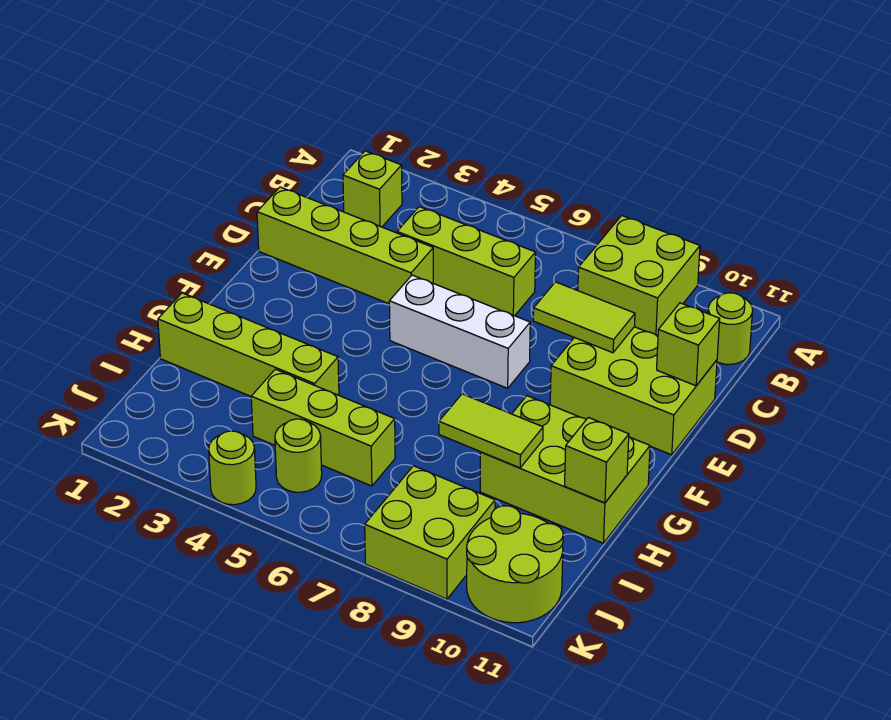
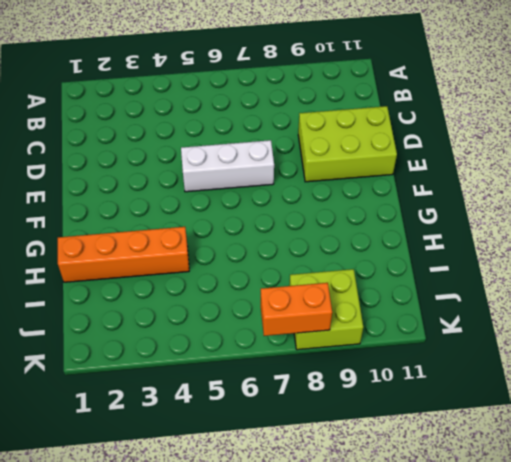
orange brick H1:H4 level 1 -> lime brick H1:H4 level 1
orange brick K7:K8 level 2 -> none
none -> lime brick A8:B9 level 1
none -> lime brick B2 level 1
none -> lime round brick B11 level 1

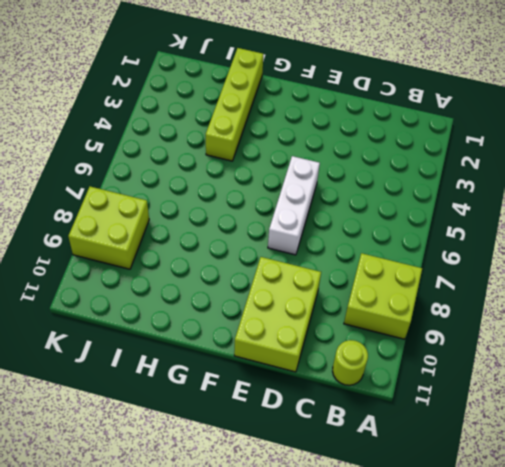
none -> lime brick B2 level 1
none -> lime brick C4:C6 level 1
none -> lime brick D1:D4 level 1

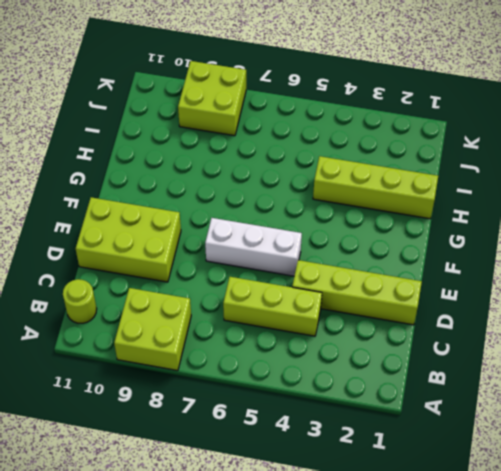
none -> lime brick B2 level 1
none -> lime brick G9:H11 level 1
none -> lime brick I4:I6 level 1

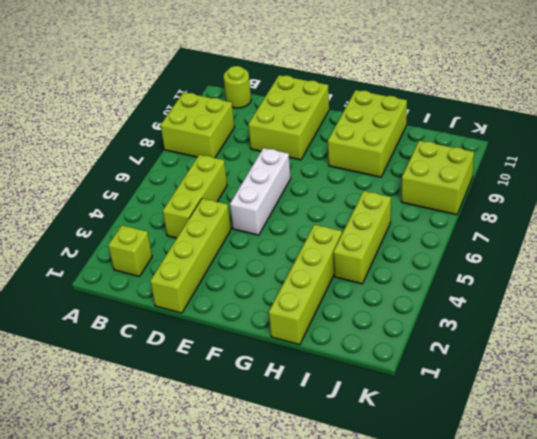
none -> lime round brick J5 level 1
none -> lime round brick J10:K11 level 1
none -> lime round brick K4 level 1

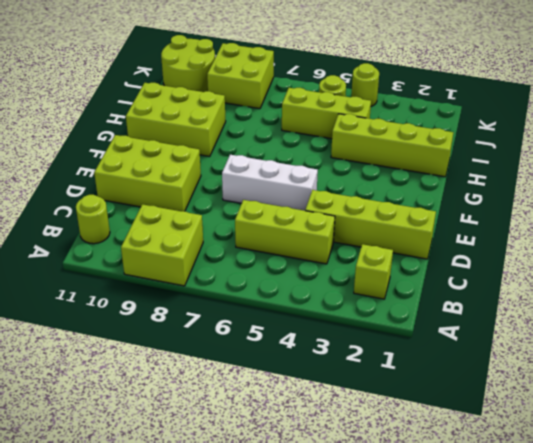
none -> lime tile D8:D9 level 2
none -> lime brick D11 level 2
none -> lime tile H8:H9 level 2

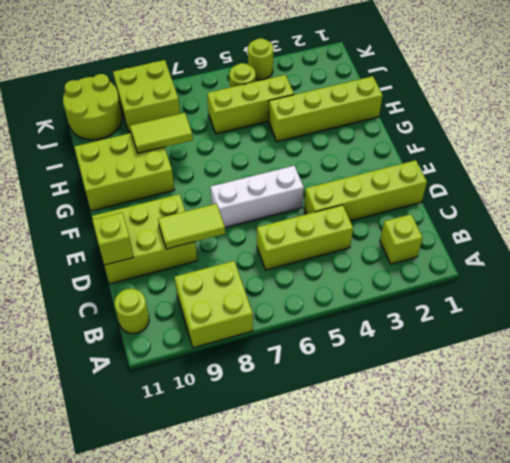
none -> lime brick H11 level 2

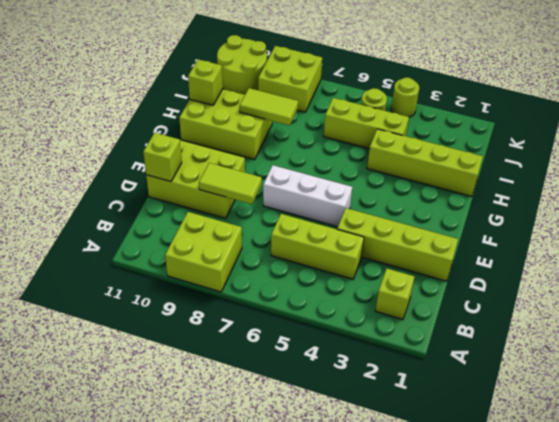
none -> lime round brick B11 level 1

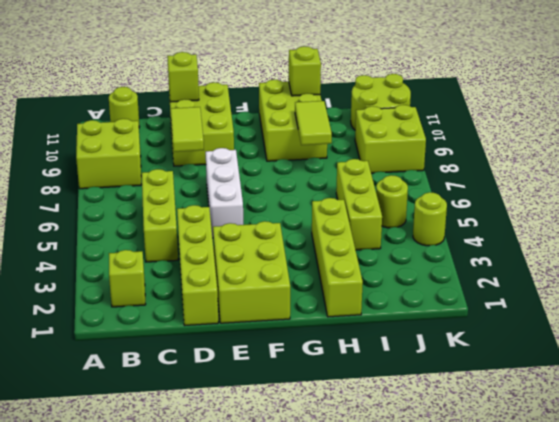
lime brick E1:F3 level 1 -> none

